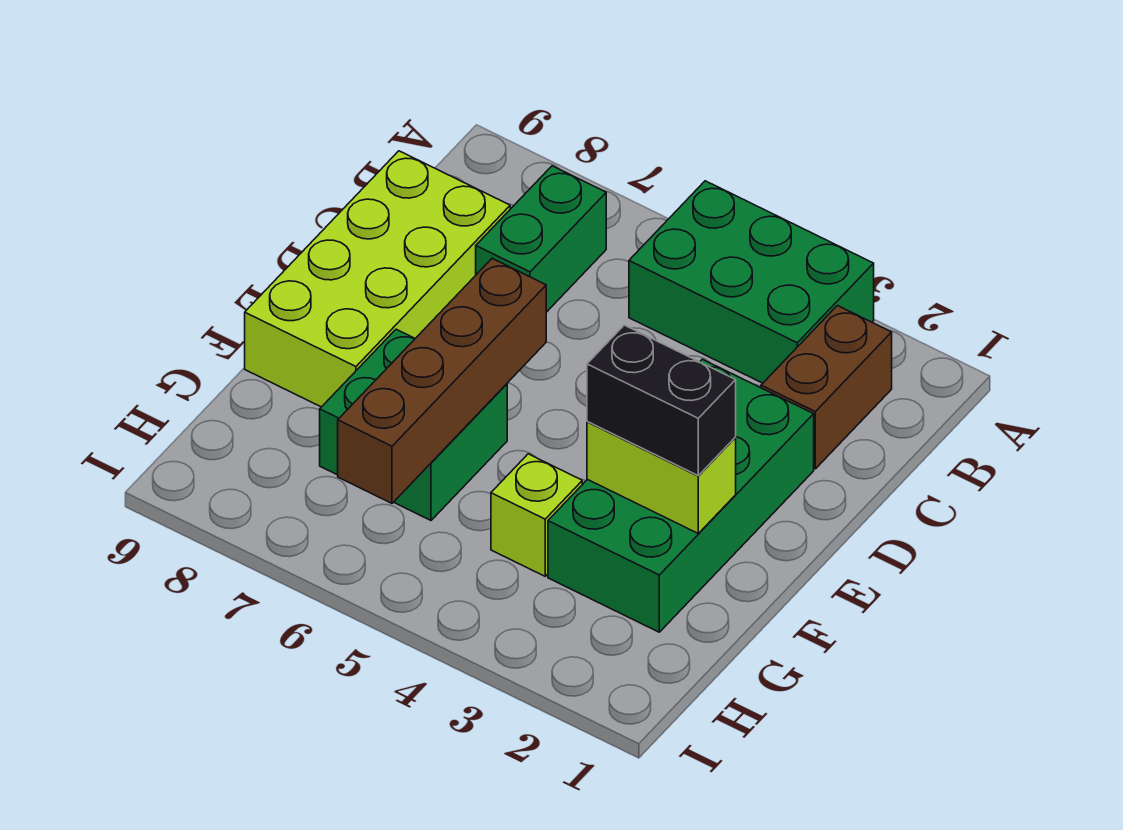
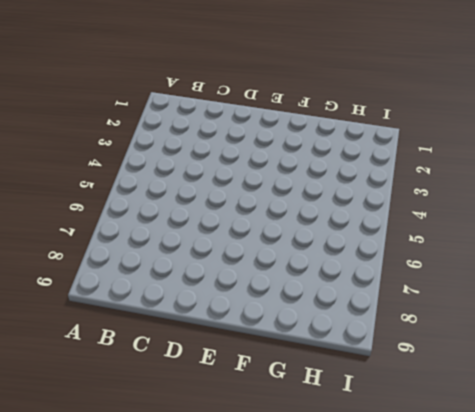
none -> green brick A3:B5 level 1
none -> brown brick B2:C2 level 1

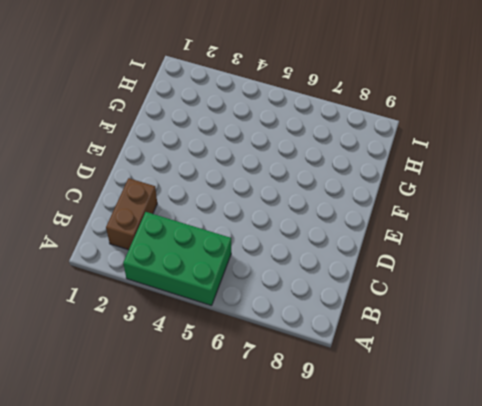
none -> green brick B7:C7 level 1
none -> lime brick C8:F9 level 1

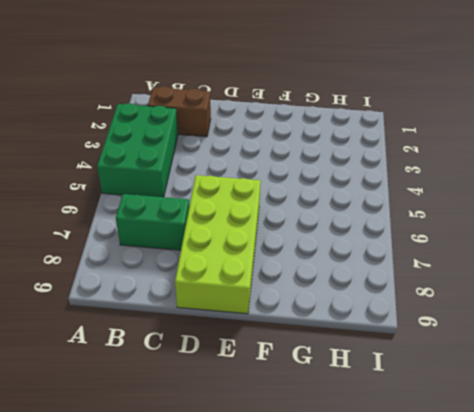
lime brick D6:E9 level 1 -> lime brick C8:F9 level 1
none -> green brick D2:G3 level 1
none -> green brick F6:G7 level 1

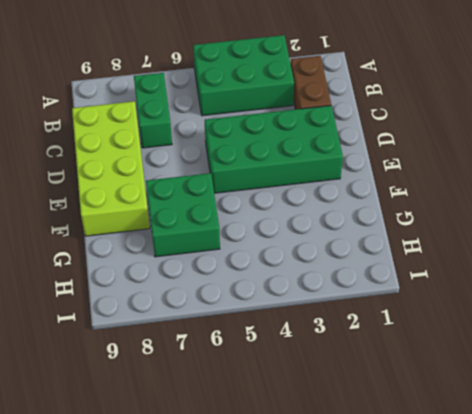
green brick D2:E5 level 1 -> green brick D2:G3 level 1
none -> lime brick G4 level 1
none -> brown brick E6:H6 level 2

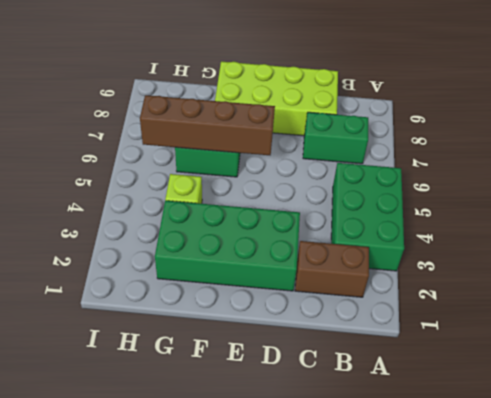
none -> lime brick F2:F3 level 2
none -> black brick F2:F3 level 3

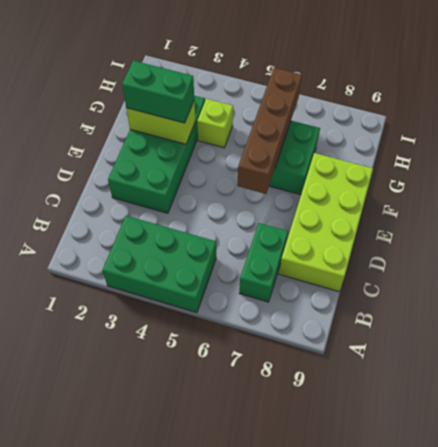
green brick F2:F3 level 3 -> black brick F2:F3 level 3
none -> brown brick B2:C2 level 1

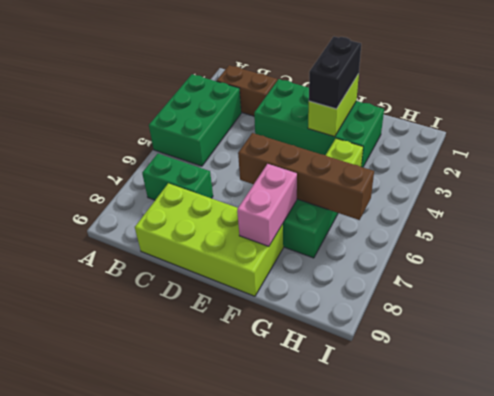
pink brick F7:F8 level 2 -> none

